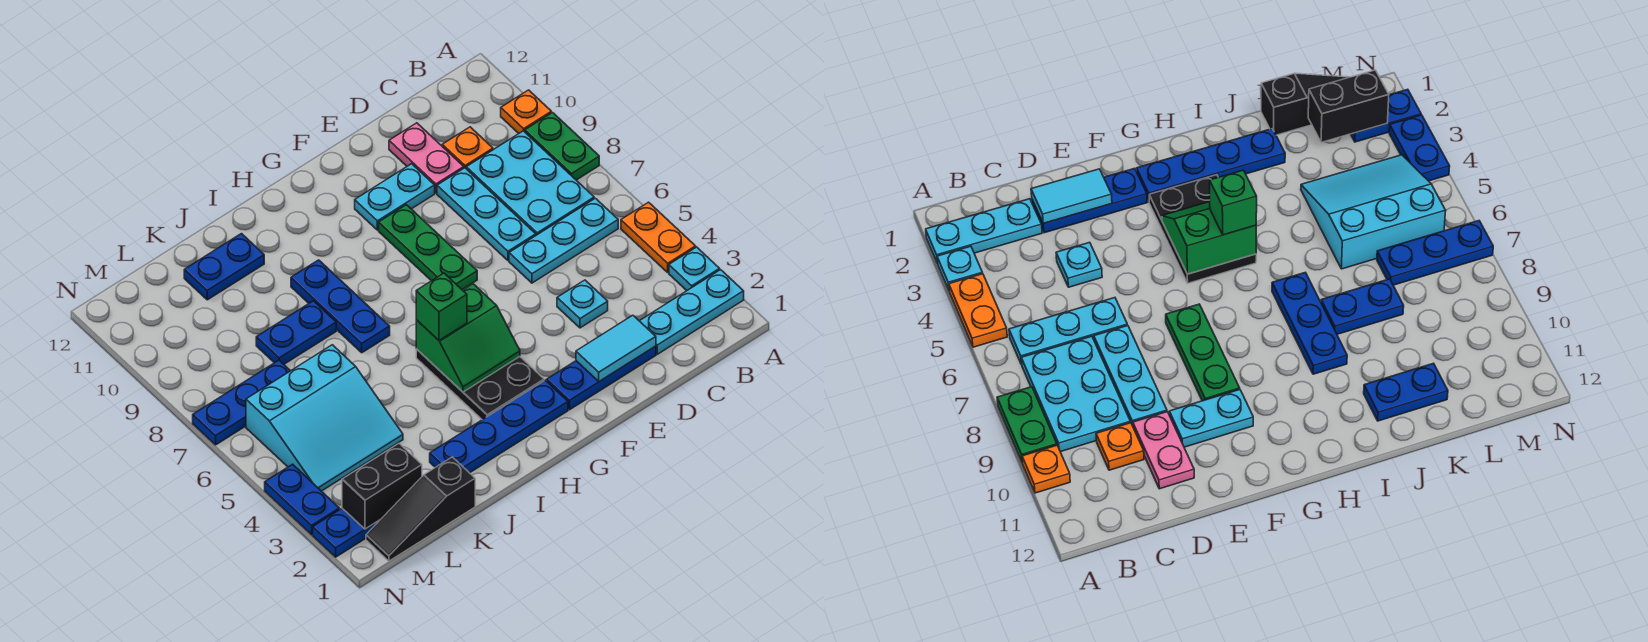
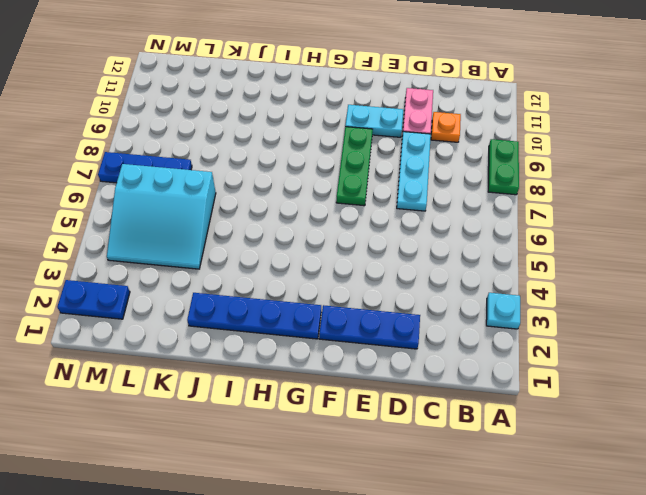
none -> cyan plate A2:C2 level 1
none -> orange plate A4:A5 level 1
none -> orange plate A10 level 1

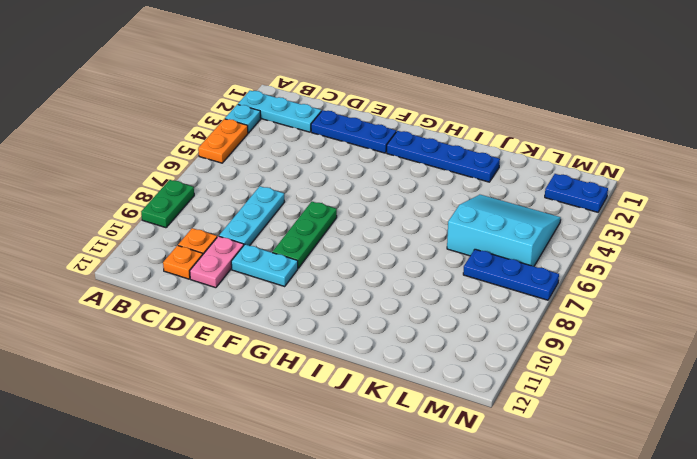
orange plate C11 level 1 -> orange plate A10 level 1
none -> cyan plate B6:D6 level 1
none -> cyan plate B7:C9 level 1
none -> cyan plate D4 level 1

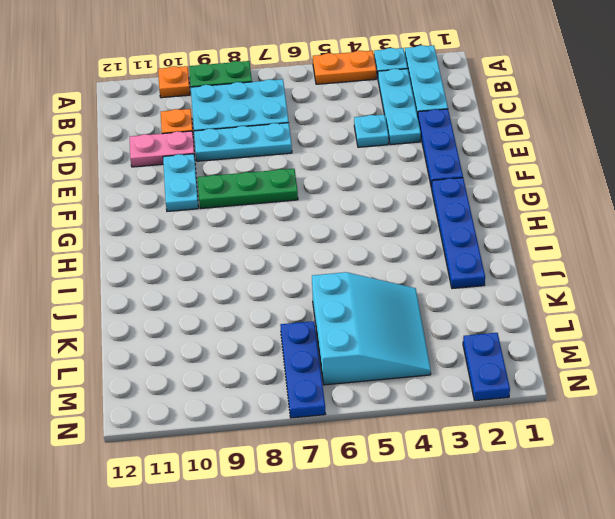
cyan plate B3:D3 level 1 -> cyan plate B6:D6 level 1
none -> black plate G3:H5 level 1
none -> blue plate I7:I9 level 1
none -> blue plate J8:K8 level 1

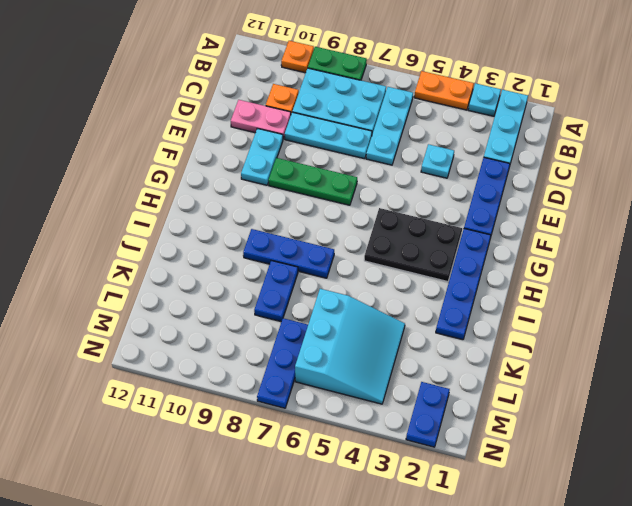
none -> blue plate J11:K11 level 1
none -> black slope K1:M1 level 1 top K
none -> blue plate N3:N4 level 1

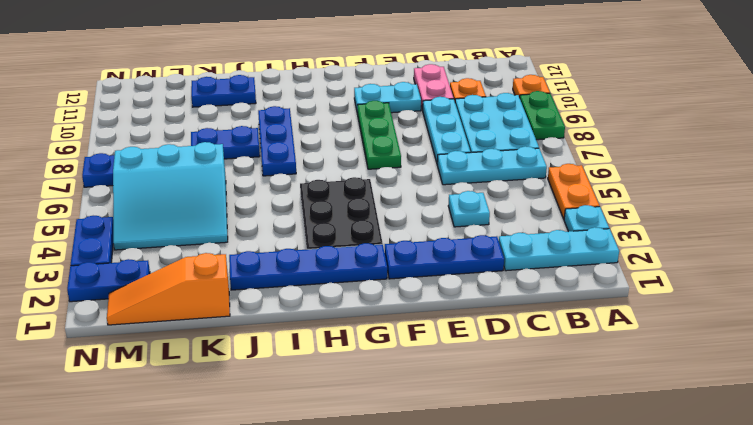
orange slope K1:M1 level 1 top K -> black slope K1:M1 level 1 top K
none -> cyan tile D2:E2 level 2
none -> green slope G4:H5 level 2 top 5
none -> black brick L2:M2 level 2

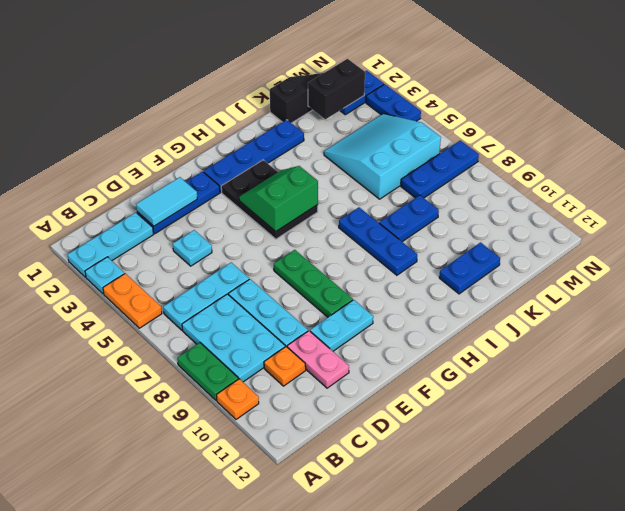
none -> green brick H5 level 3

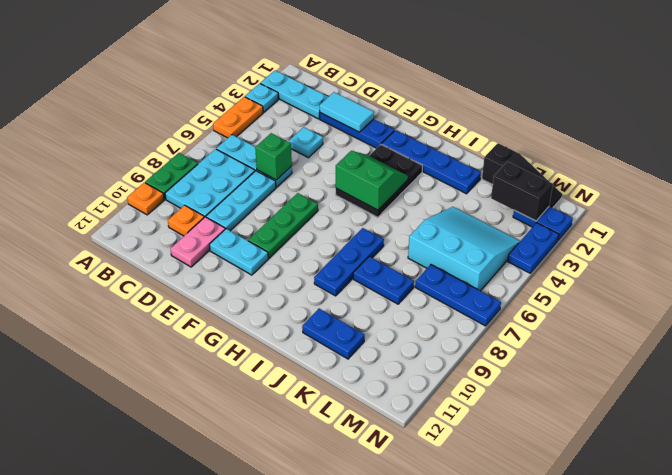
green brick D6 level 2 -> green brick H5 level 3

